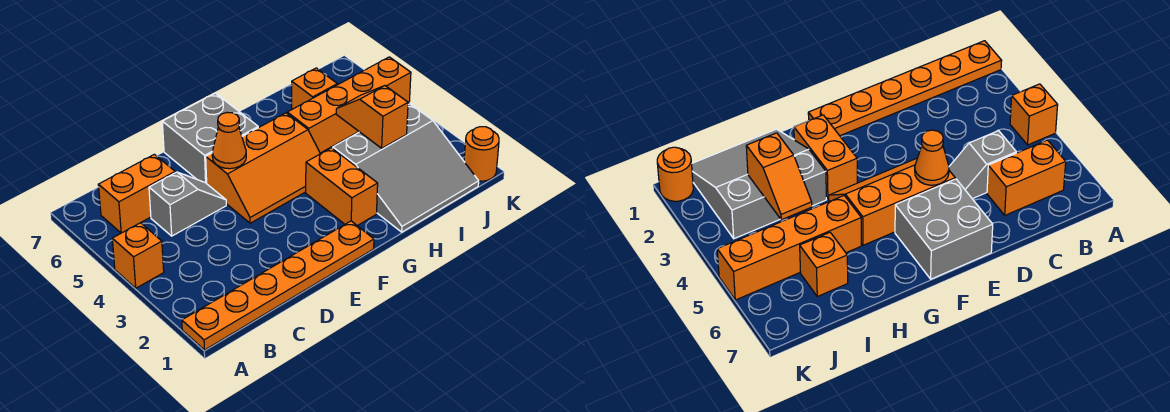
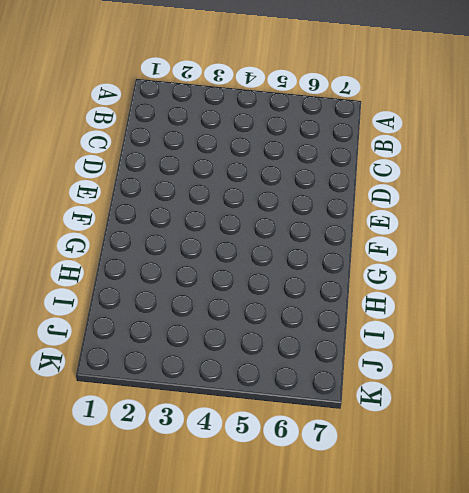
none -> orange plate A1:F1 level 1
none -> orange brick A4 level 1
none -> orange brick B6:C6 level 1

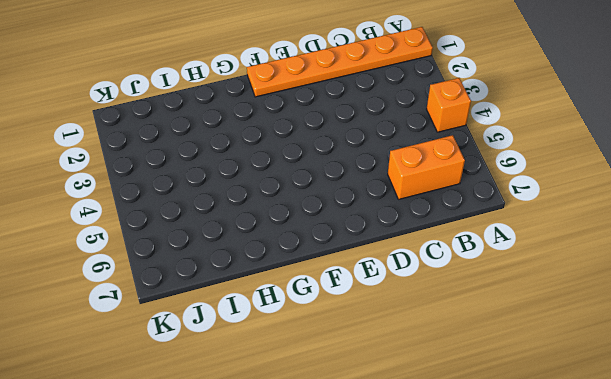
none -> grey slope C5:D5 level 1 top C
none -> orange slope E4:G5 level 1 top 5
none -> grey brick E6:F7 level 1

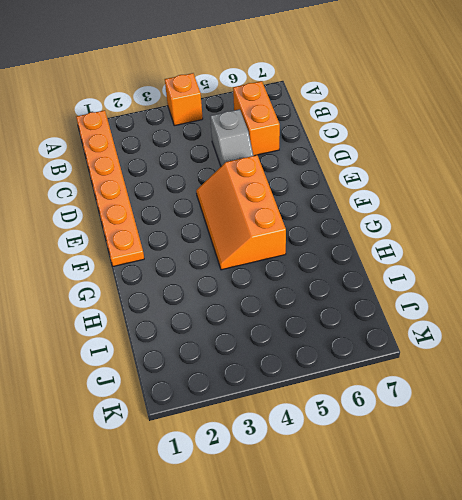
none -> grey brick E6:F7 level 1
none -> orange brick G2:G3 level 1
none -> grey slope H1:J3 level 1 top 3

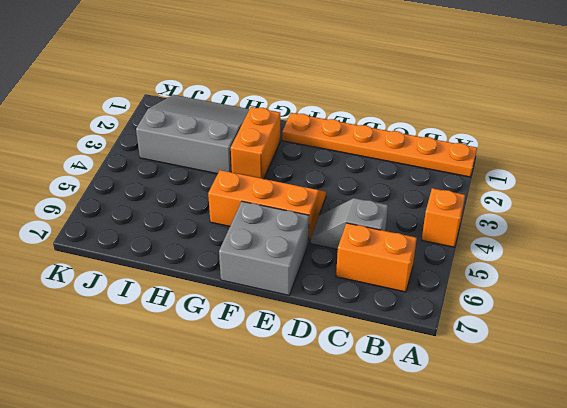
none -> orange brick H5:K5 level 1
none -> orange brick I6 level 1
none -> orange round brick K1 level 1

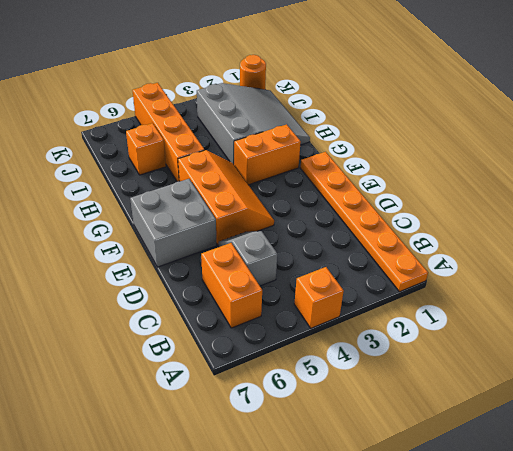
none -> orange cone E5 level 2
none -> orange slope I3:I4 level 2 top 3

